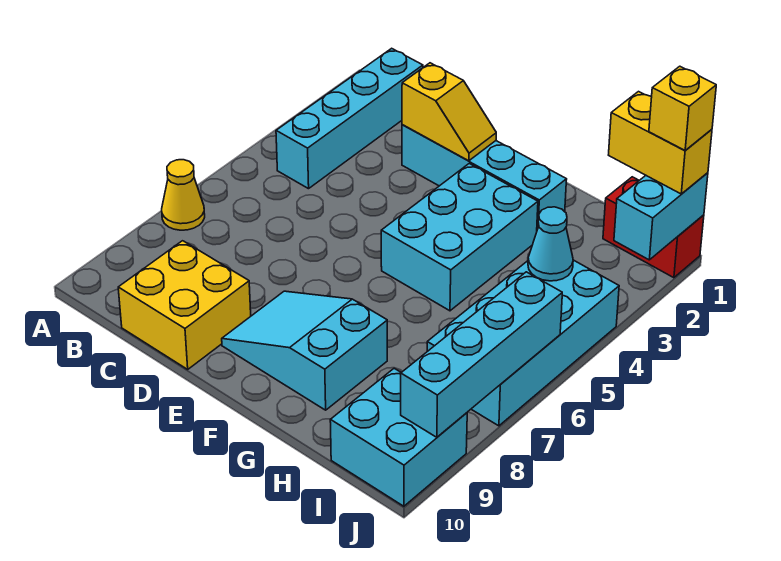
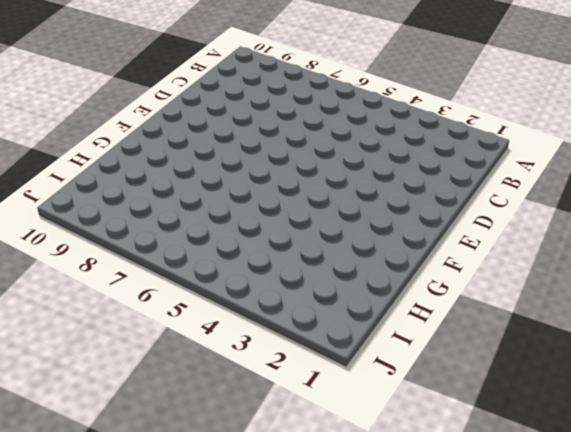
none -> yellow cone A7 level 1
none -> cyan brick B1:B4 level 1
none -> yellow brick C9:D10 level 1

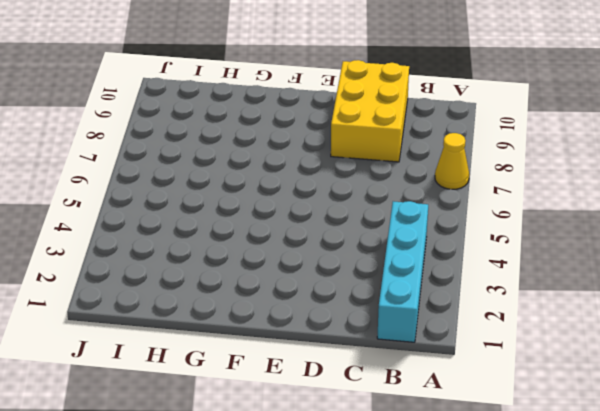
yellow brick C8:D10 level 1 -> yellow brick C9:D10 level 1
none -> cyan brick D2:G2 level 1
none -> cyan slope E8:G9 level 1 top G
none -> cyan brick F3:G5 level 1

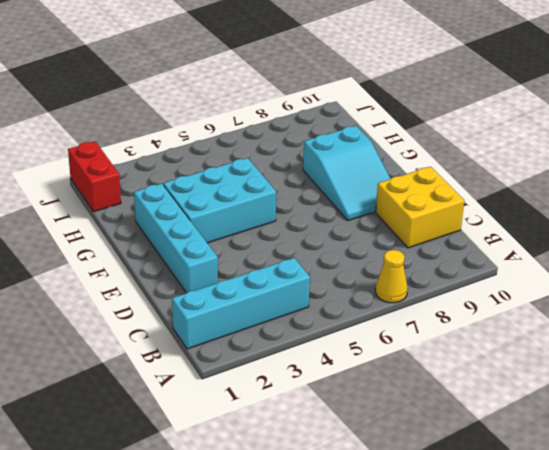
none -> cyan brick I4:J7 level 1
none -> cyan brick I9:J10 level 1
none -> yellow slope D2:E2 level 2 top D

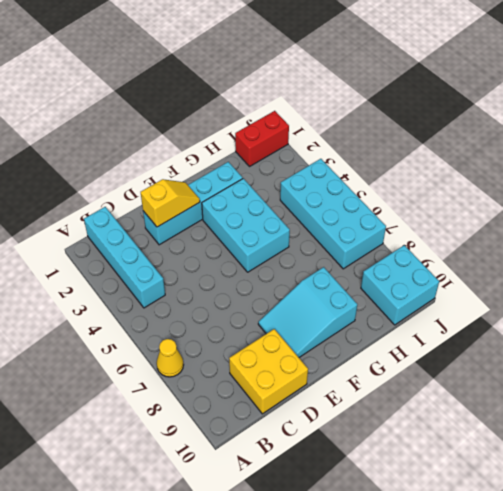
none -> cyan cone I4 level 2
none -> cyan brick J1:J2 level 2
none -> cyan brick J6:J9 level 2

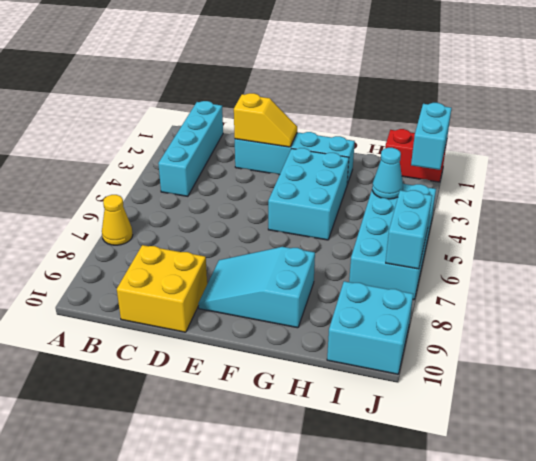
cyan brick J6:J7 level 2 -> cyan brick J6:J9 level 2
none -> yellow brick I1:J1 level 3
none -> yellow brick J1 level 4

